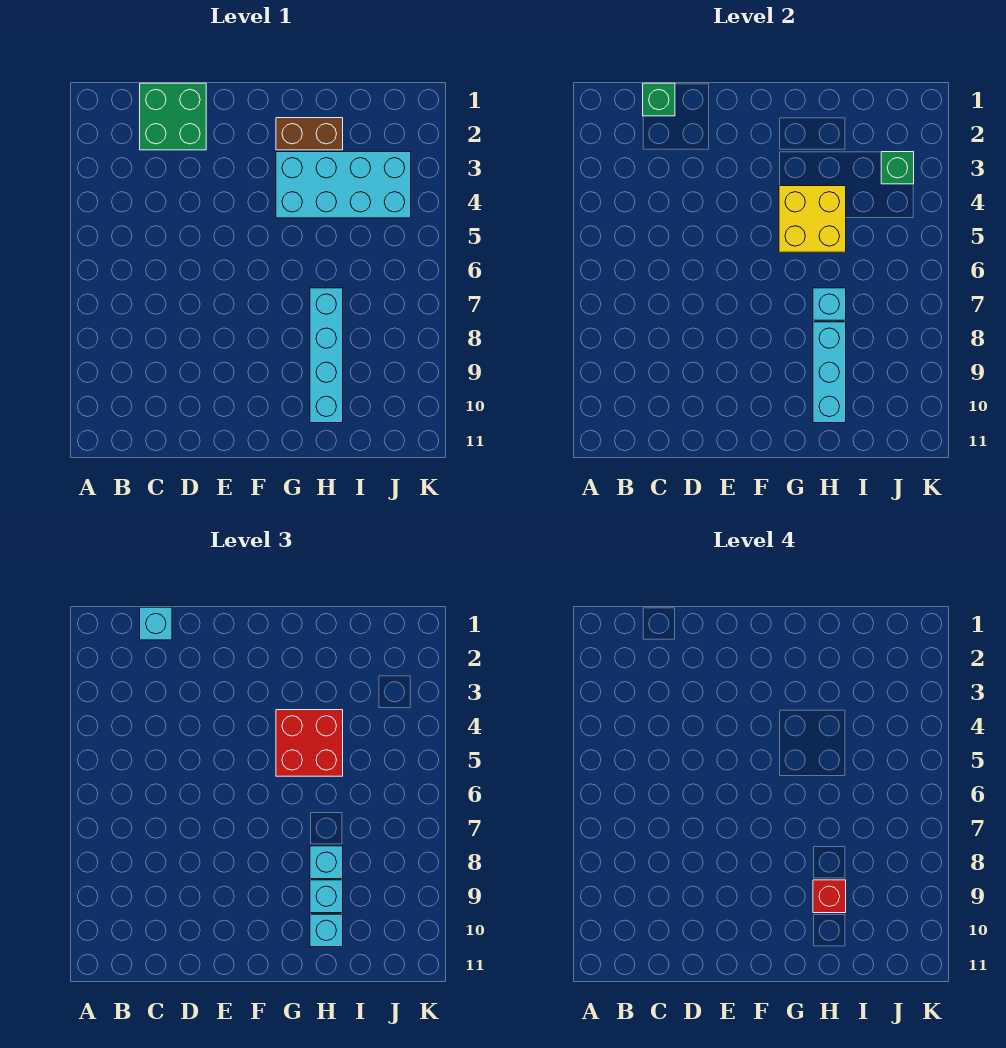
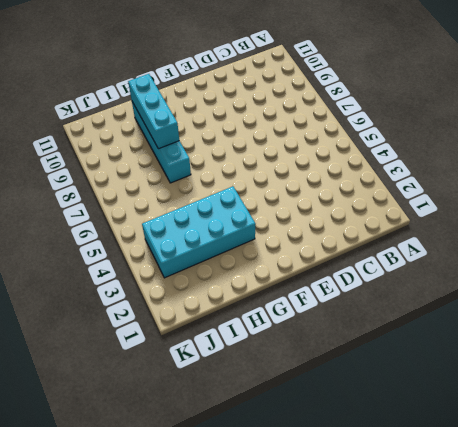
none -> green brick C1:D2 level 1
none -> brown brick G2:H2 level 1
none -> green brick C1 level 2

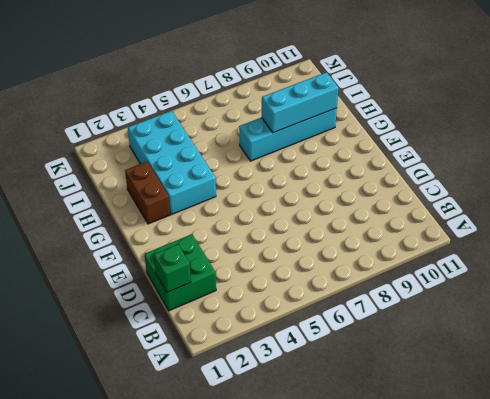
none -> yellow brick G4:H5 level 2
none -> cyan brick H7 level 2
none -> green brick J3 level 2

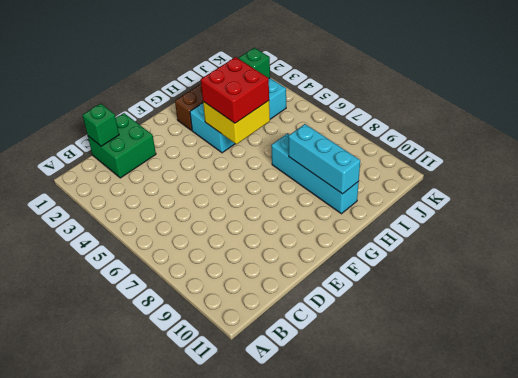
none -> cyan brick H7 level 2
none -> cyan brick C1 level 3
none -> cyan brick H8 level 3

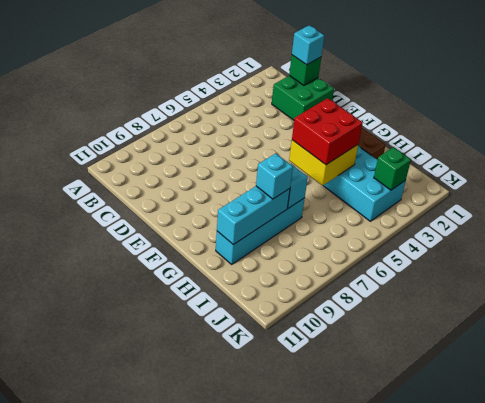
none -> cyan brick H9 level 3
none -> cyan brick H10 level 3
none -> red brick H9 level 4

